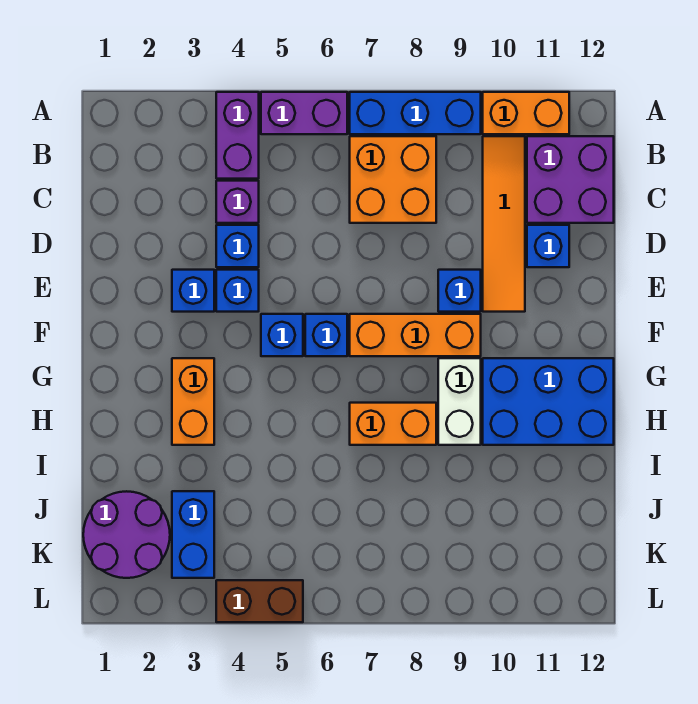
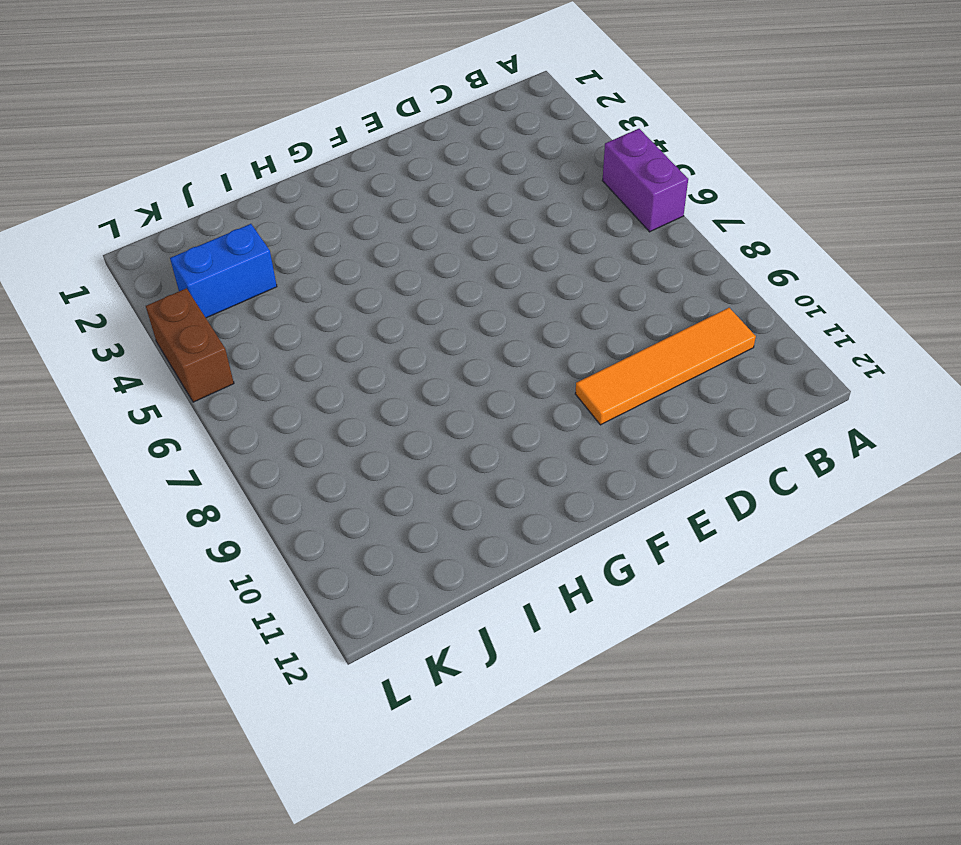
none -> purple brick A4:B4 level 1
none -> blue brick A7:A9 level 1
none -> orange brick A10:A11 level 1

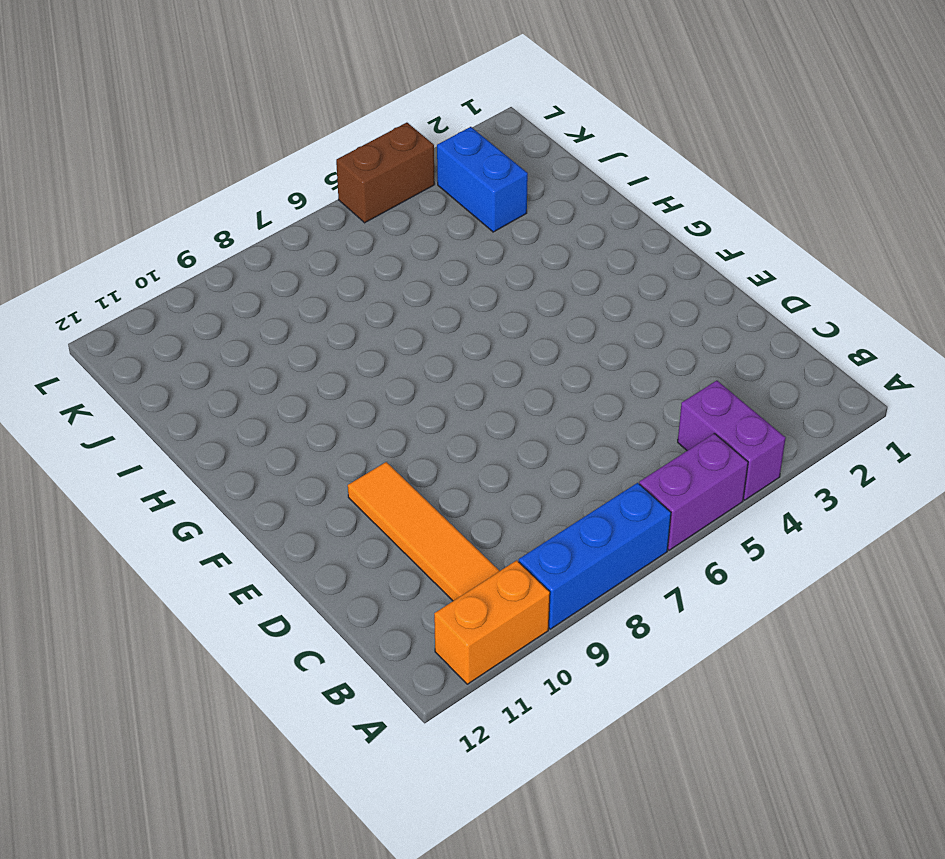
none -> orange brick B7:C8 level 1
none -> purple brick B11:C12 level 1
none -> purple brick C4 level 1

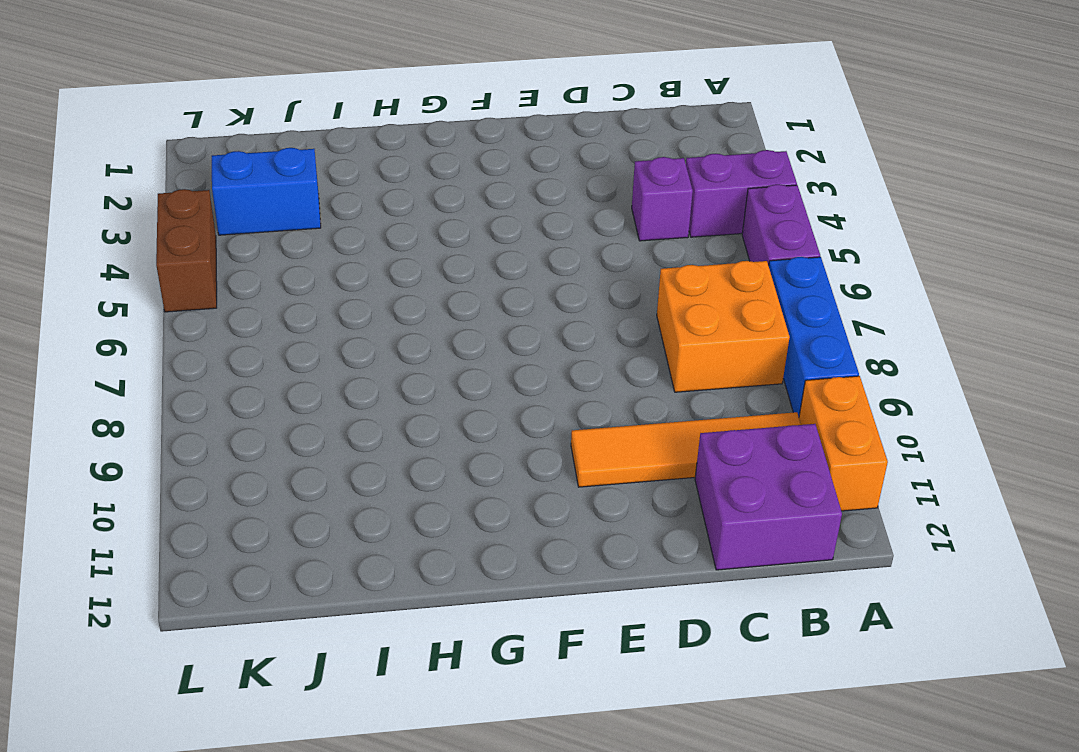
none -> blue brick D4 level 1
none -> blue brick D11 level 1
none -> blue brick E3 level 1

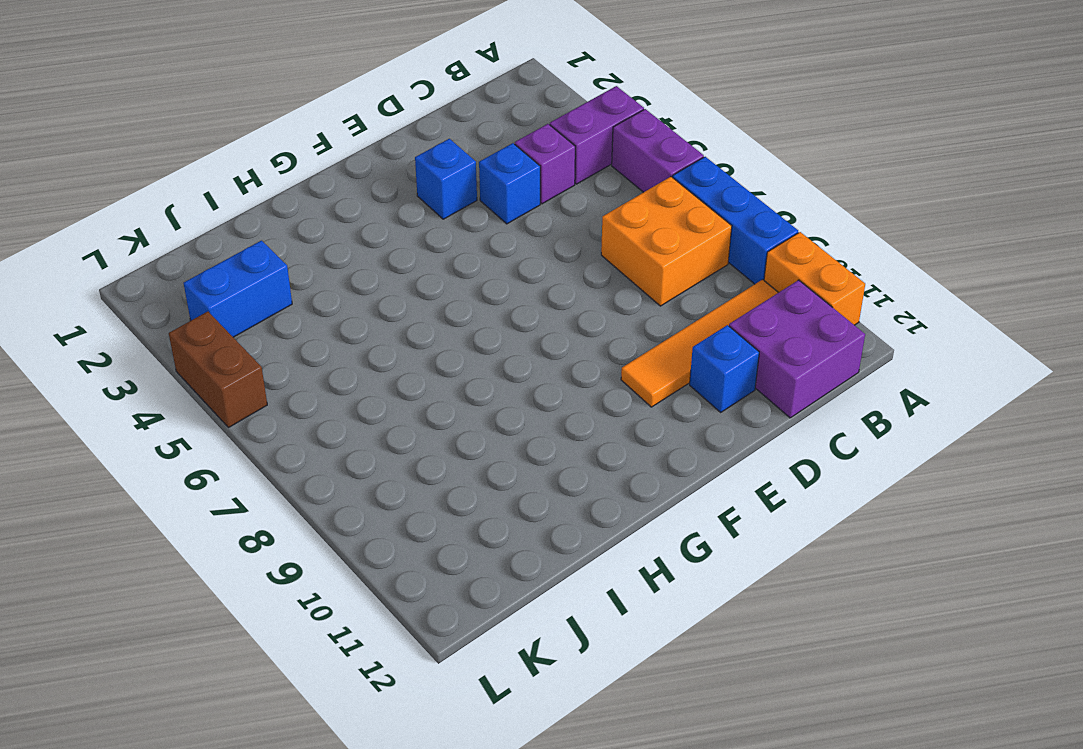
none -> blue brick E4 level 1
none -> blue brick E9 level 1
none -> blue brick F5 level 1

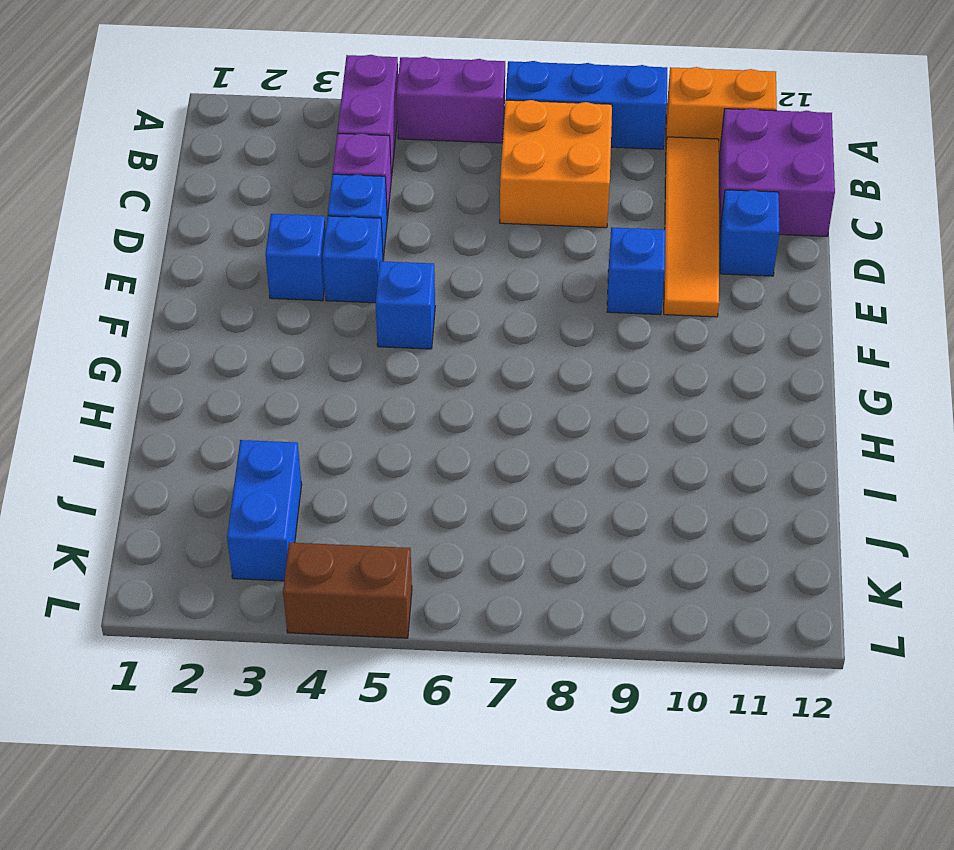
none -> blue brick F6 level 1
none -> orange brick F7:F9 level 1
none -> orange brick G3:H3 level 1

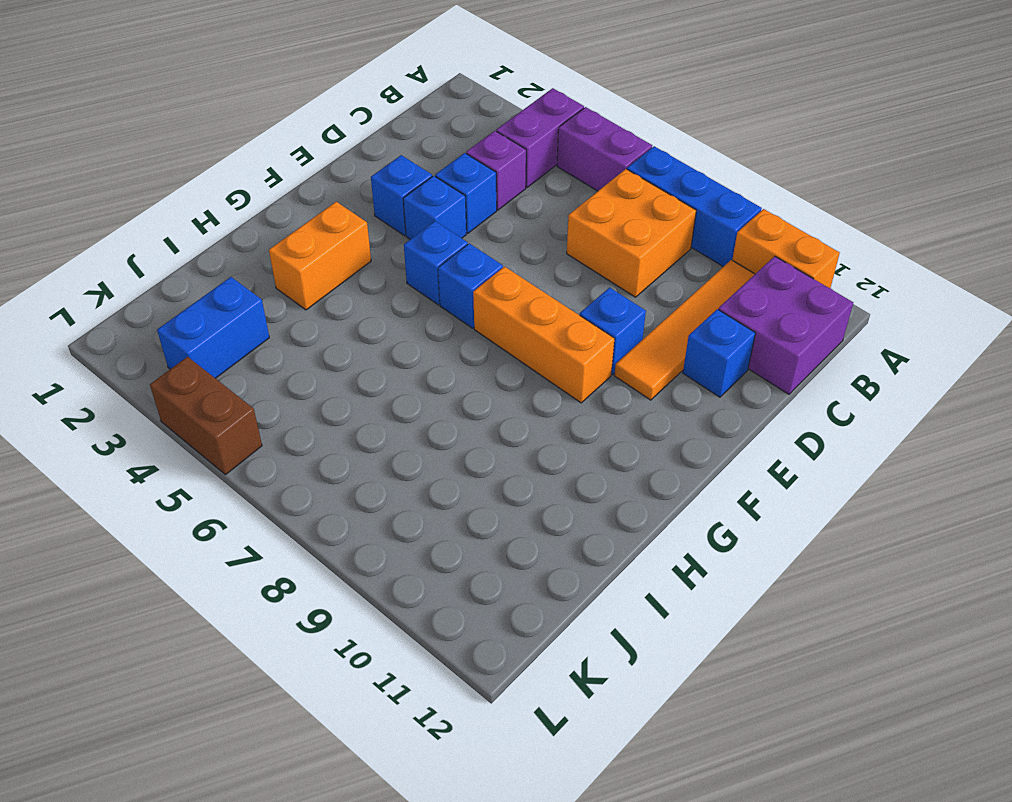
none -> white brick G9:H9 level 1
none -> blue brick G10:H12 level 1
none -> orange brick H7:H8 level 1

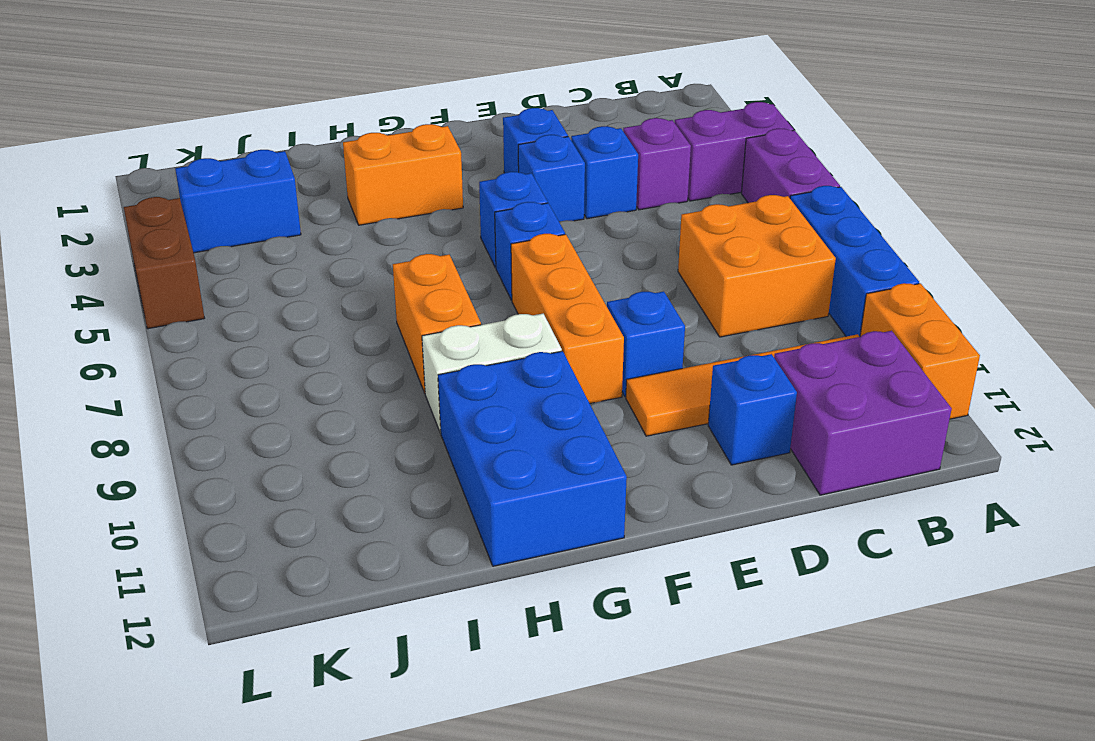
none -> purple round brick J1:K2 level 1

